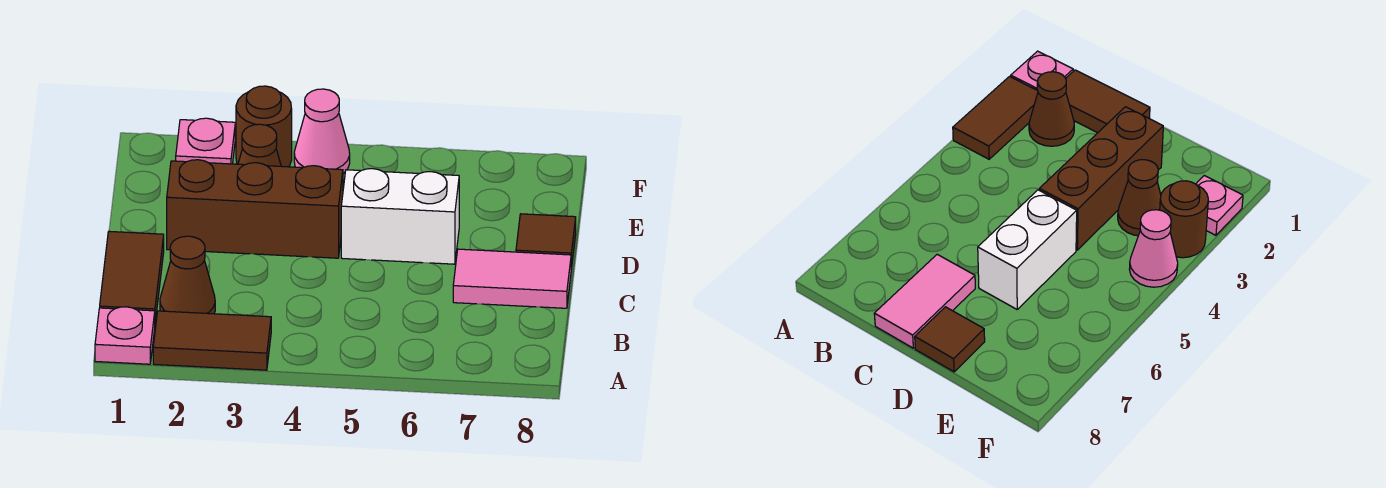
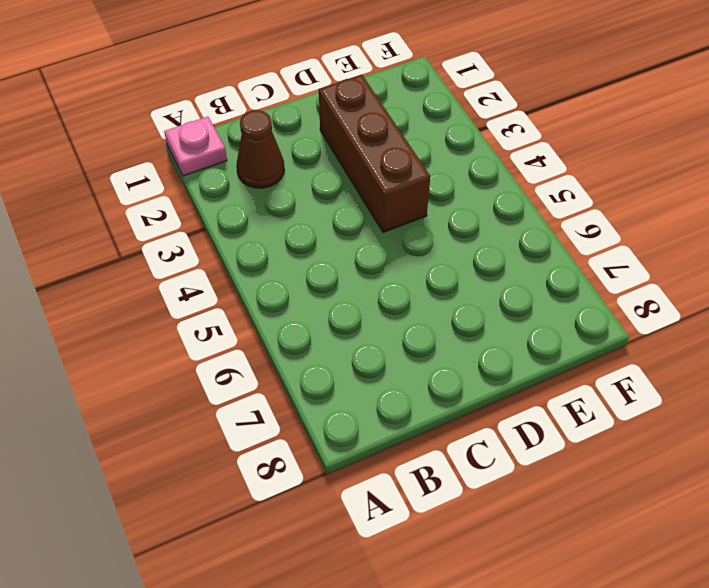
none -> brown tile A2:A3 level 1
none -> brown tile B1:C1 level 1
none -> pink tile C7:C8 level 1

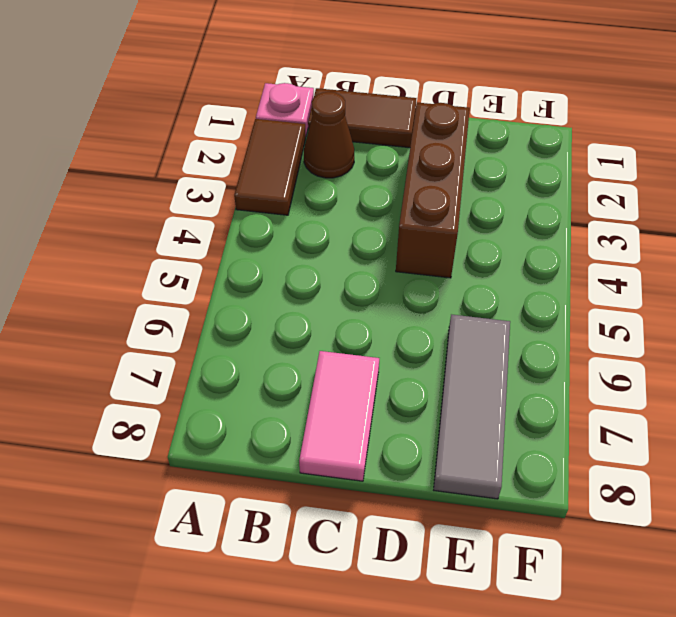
grey tile E6:E8 level 1 -> none
none -> white brick D5:D6 level 1
none -> brown tile D8 level 1
none -> brown cone E3 level 1

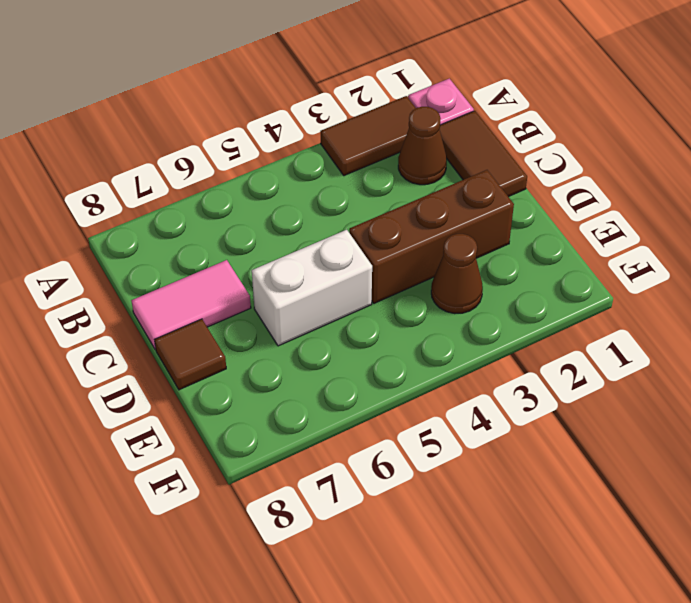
none -> pink plate F2 level 1
none -> brown round brick F3 level 1
none -> pink cone F4 level 1

